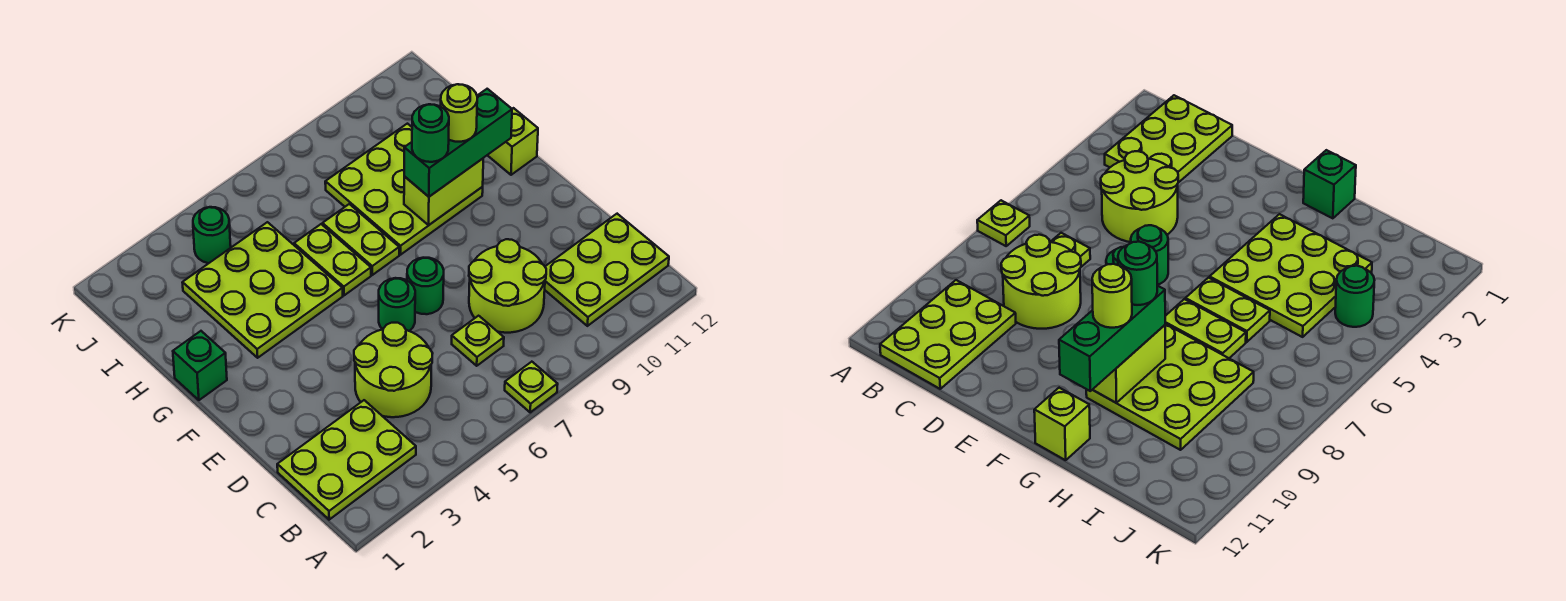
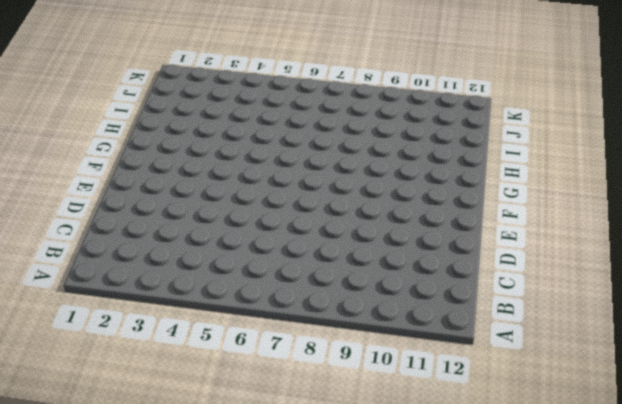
none -> lime plate A7 level 1
none -> lime plate B1:C3 level 1
none -> lime plate B10:C12 level 1

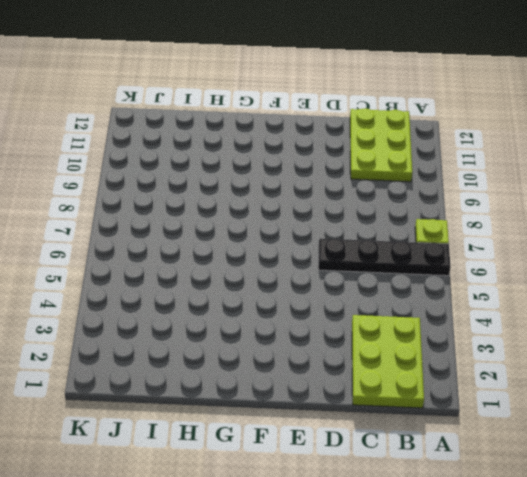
black plate A6:D6 level 1 -> none
none -> lime round brick C4:D5 level 1
none -> lime plate C7 level 1
none -> lime round brick C8:D9 level 1

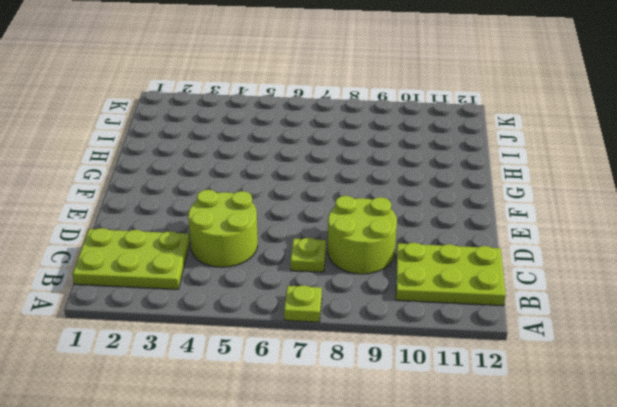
none -> green round brick E6 level 1
none -> green round brick E7 level 1
none -> green brick G1 level 1

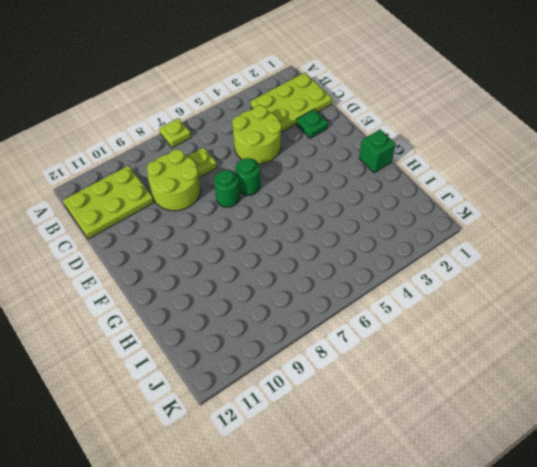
green plate D2 level 1 -> none
none -> lime plate G3:I5 level 1
none -> lime plate G6:H6 level 1
none -> lime plate G7:H7 level 1

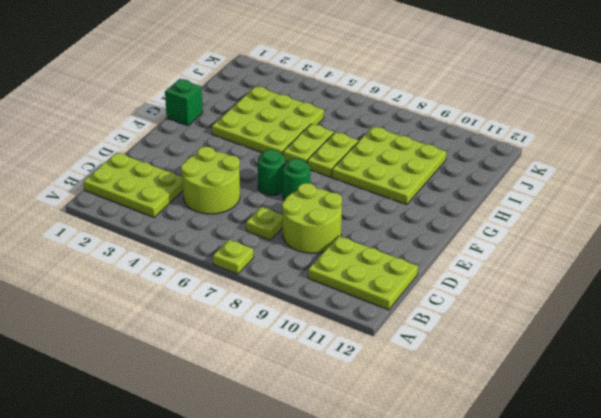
none -> lime brick G12 level 1
none -> green round brick J4 level 1
none -> lime brick G9:G10 level 2

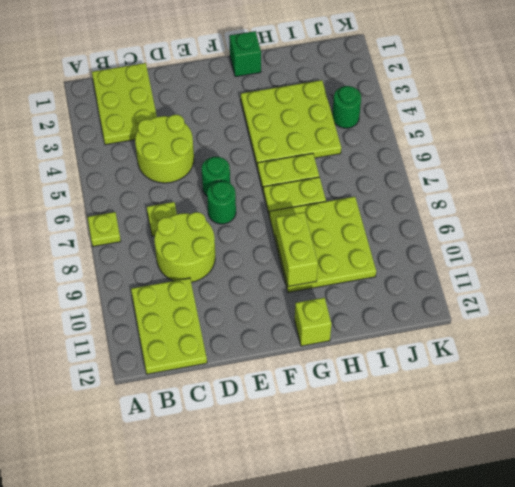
none -> green brick G9:G11 level 3
none -> green round brick G9 level 4
none -> lime round brick G10 level 4

